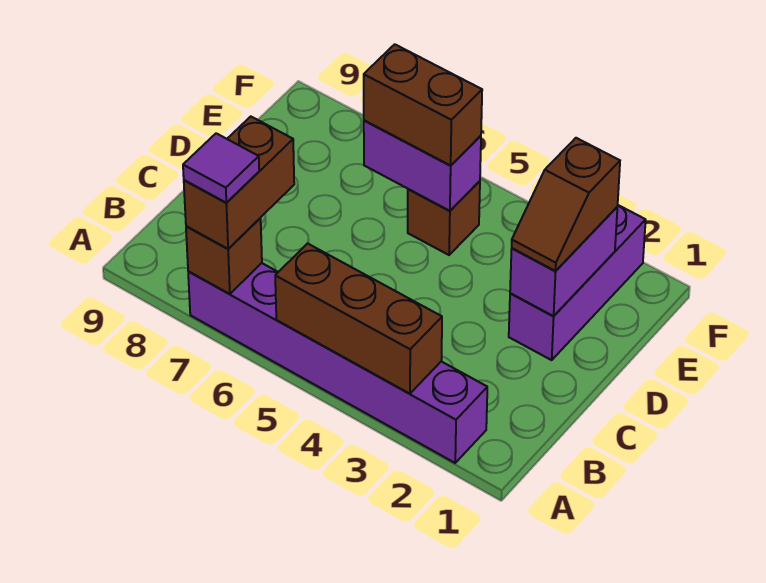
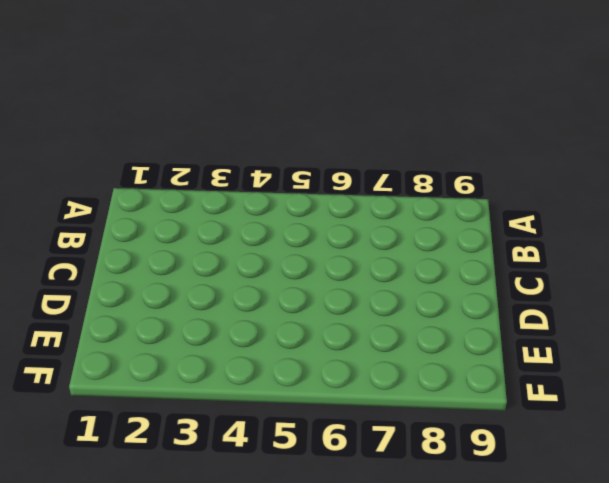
none -> purple brick A2:A7 level 1
none -> purple brick D2:F2 level 1

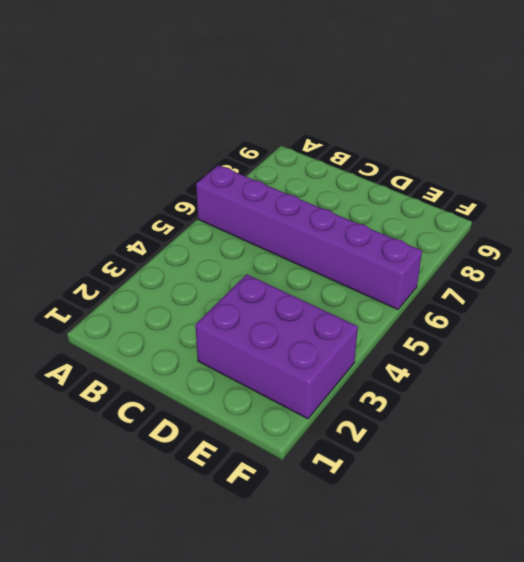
purple brick A6:F6 level 1 -> purple brick A2:A7 level 1
purple brick D2:F3 level 1 -> purple brick D2:F2 level 1
none -> brown brick E5 level 1
none -> brown brick A3:A5 level 2

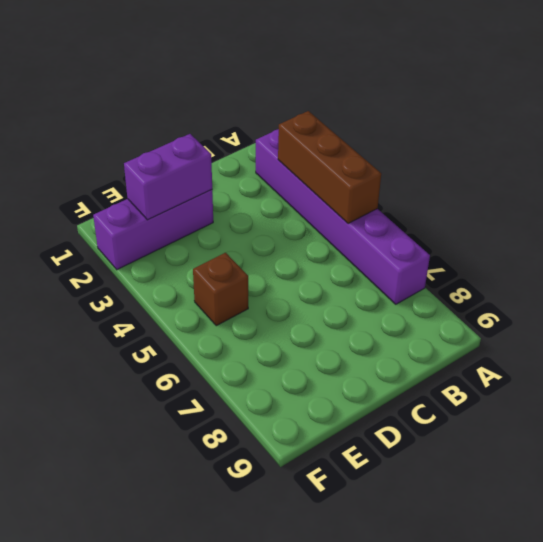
none -> brown brick A7 level 2
none -> purple brick E5:E6 level 2

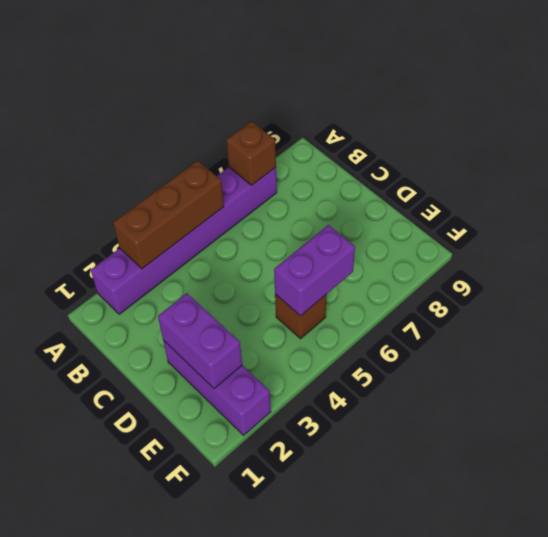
none -> brown brick A7:B7 level 3
none -> brown slope D2:E2 level 3 top E

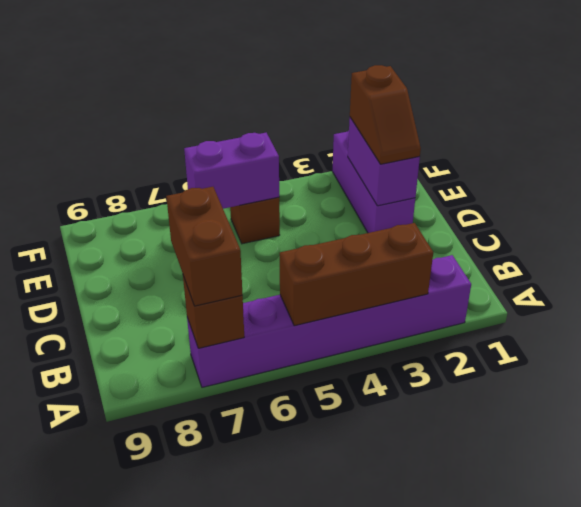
none -> brown brick E5:E6 level 3
none -> purple tile A7 level 4

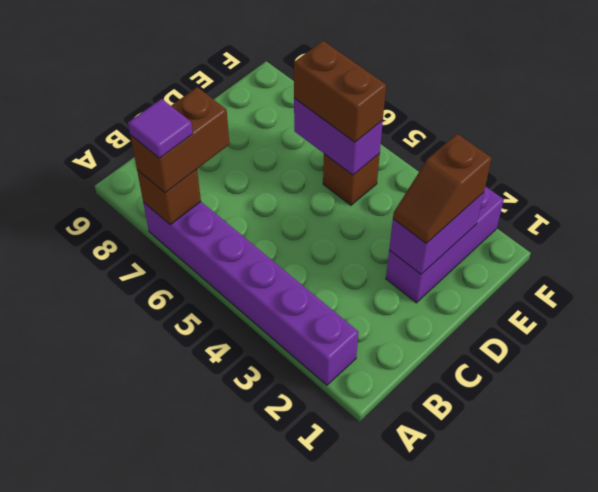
none -> brown brick A3:A5 level 2

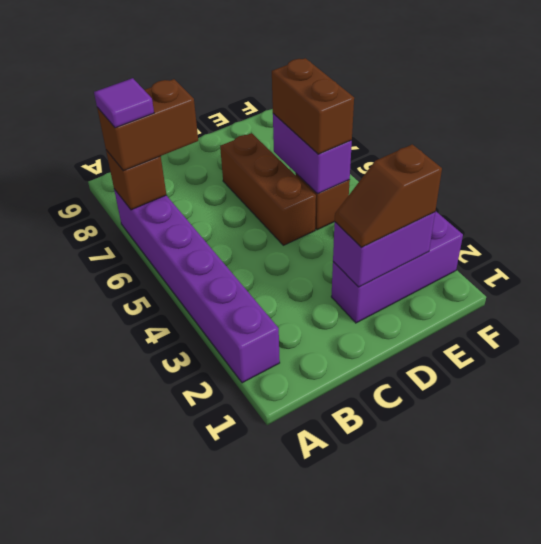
brown brick D5:D7 level 1 -> brown brick A3:A5 level 2

